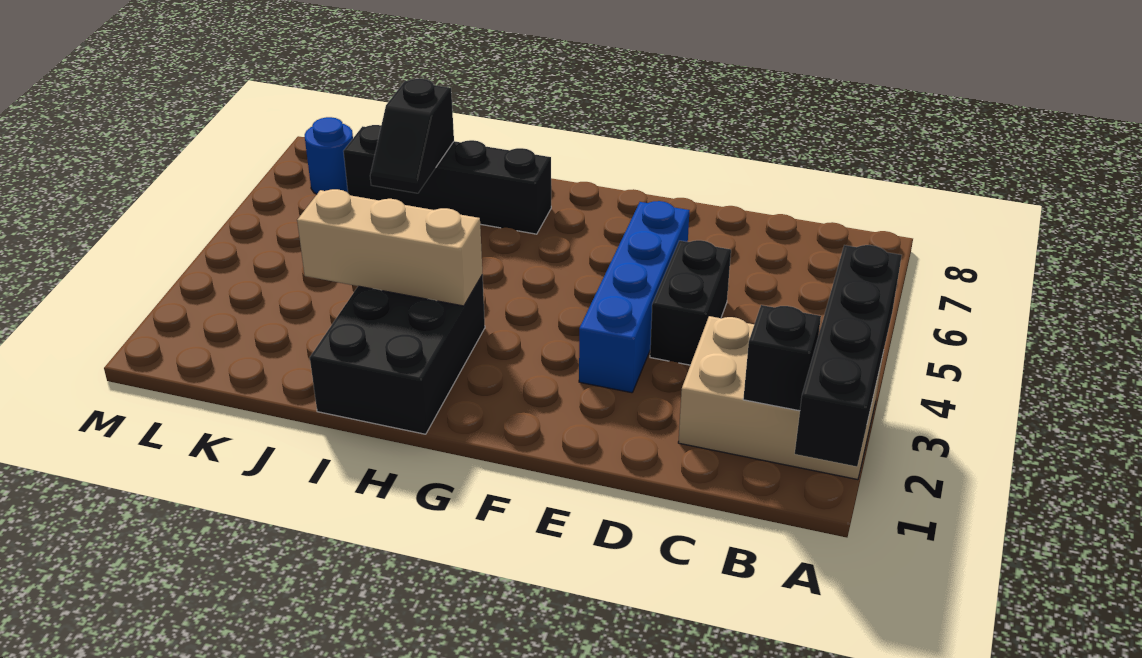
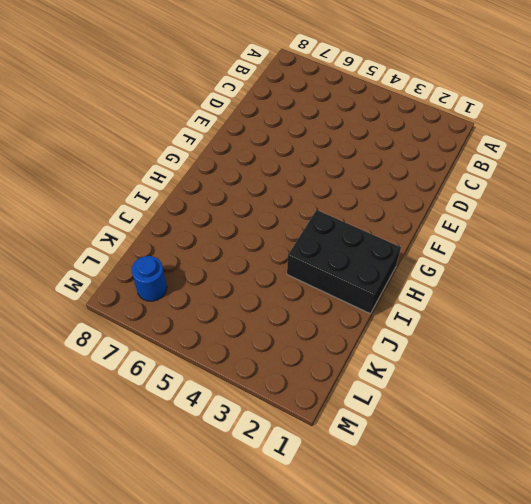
none -> tan brick A2:C3 level 1
none -> black brick D4:D5 level 1

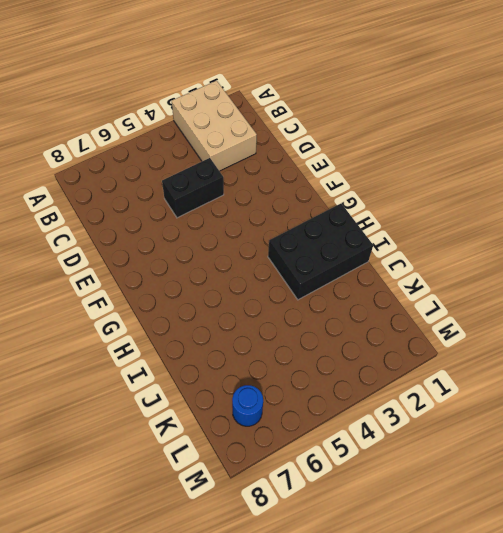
none -> blue brick E3:E6 level 1
none -> black brick H7:K7 level 1

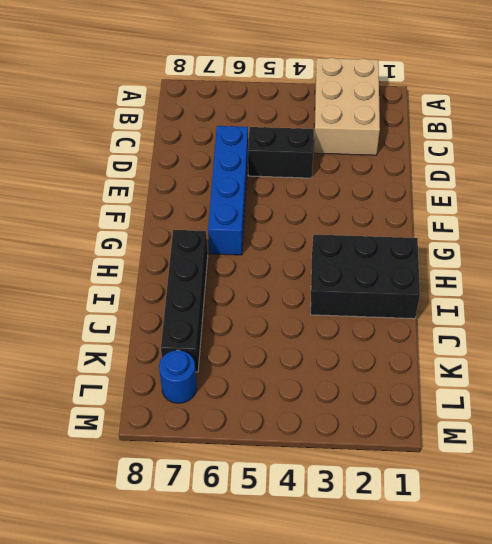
blue brick D6:G6 level 1 -> blue brick E3:E6 level 1
none -> black brick A1:A4 level 2
none -> black brick B2 level 2

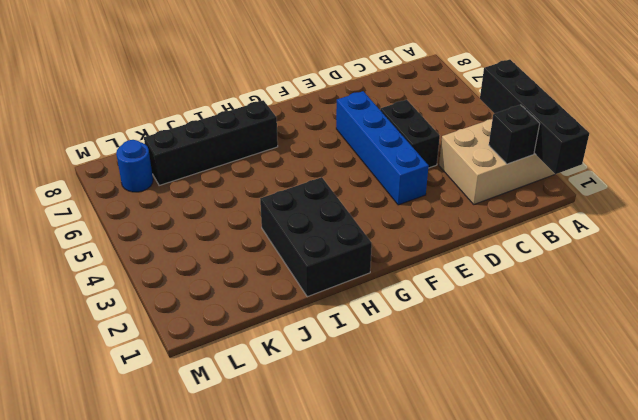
none -> tan brick H3:J3 level 2
none -> black slope J6:J7 level 2 top 7

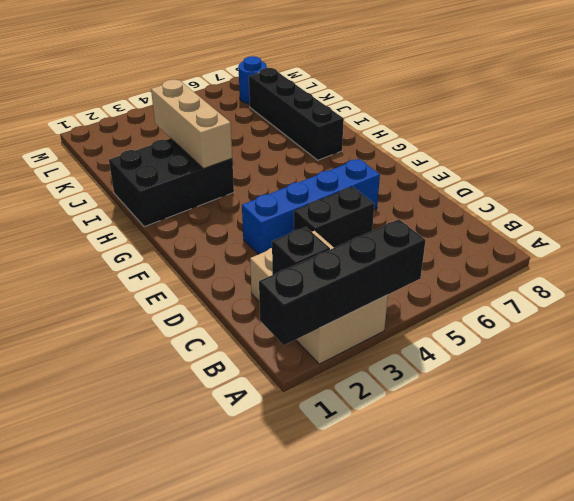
none -> black slope J6:J7 level 2 top 7

